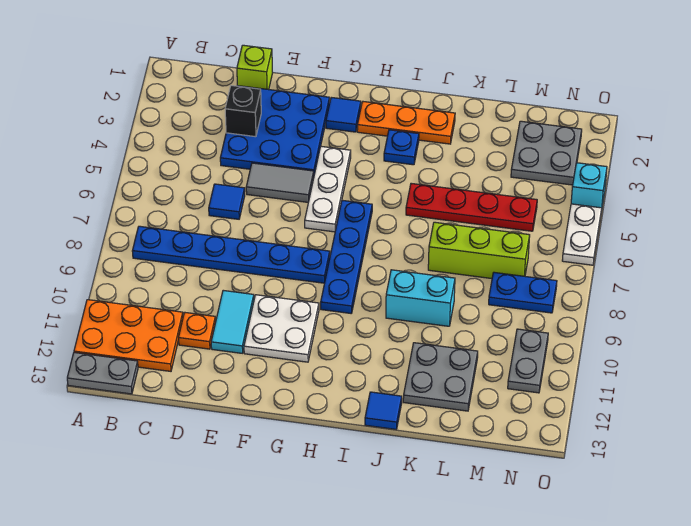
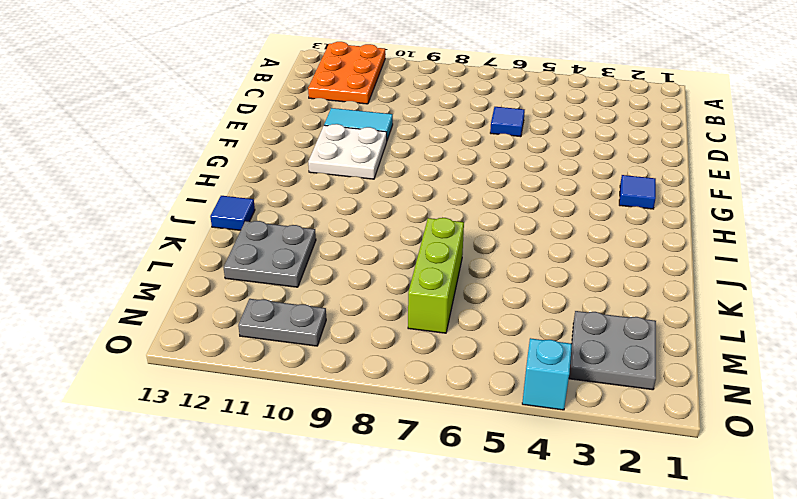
none -> grey plate A13:B13 level 1
none -> blue plate B8:G8 level 1
none -> lime brick D1 level 1

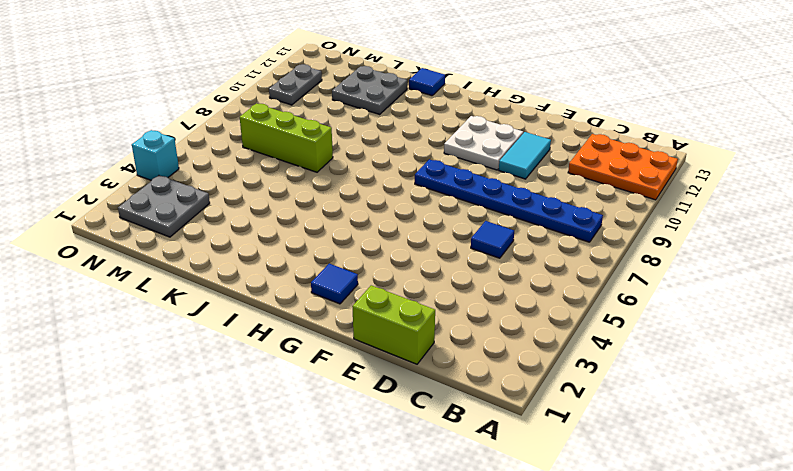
lime brick D1:E1 level 1 -> lime brick D1 level 1
none -> grey plate A13:B13 level 1
none -> blue plate D2:F4 level 1
none -> orange plate D11 level 1

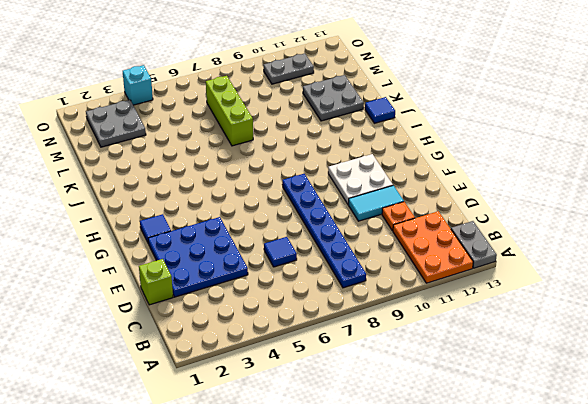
none -> grey tile E5:F5 level 1
none -> white plate G4:G6 level 1
none -> orange plate H2:J2 level 1

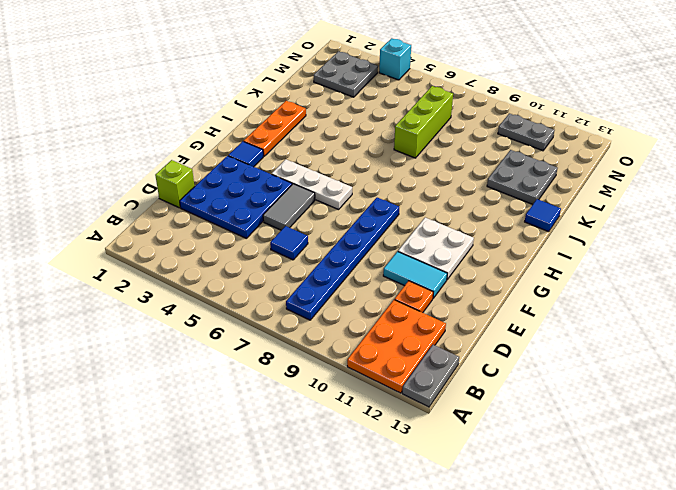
none -> blue plate H6:H9 level 1
none -> blue plate I3 level 1
none -> red plate J5:M5 level 1

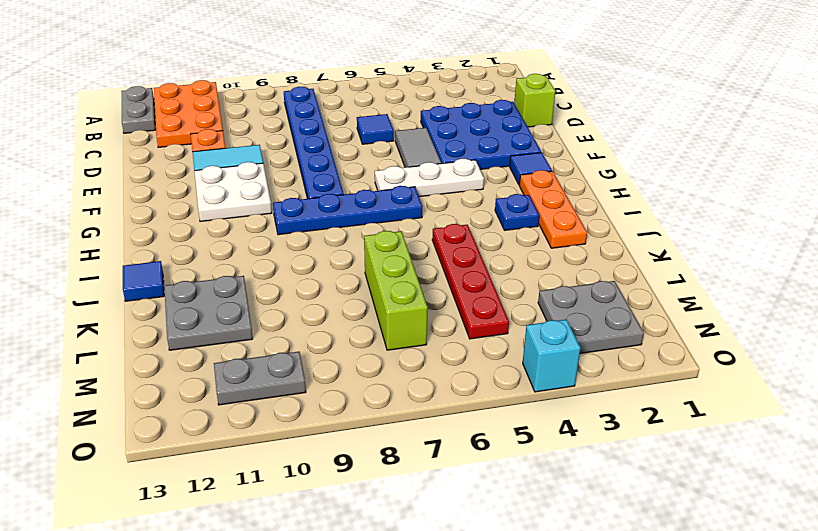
none -> cyan brick J9:K9 level 1
none -> blue plate M8:N8 level 1
none -> white plate O5:O6 level 1

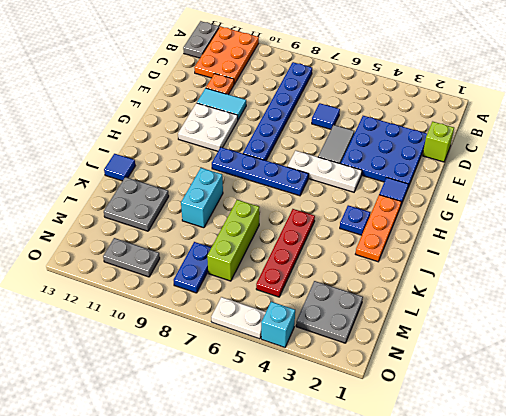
none -> black brick D3 level 2

